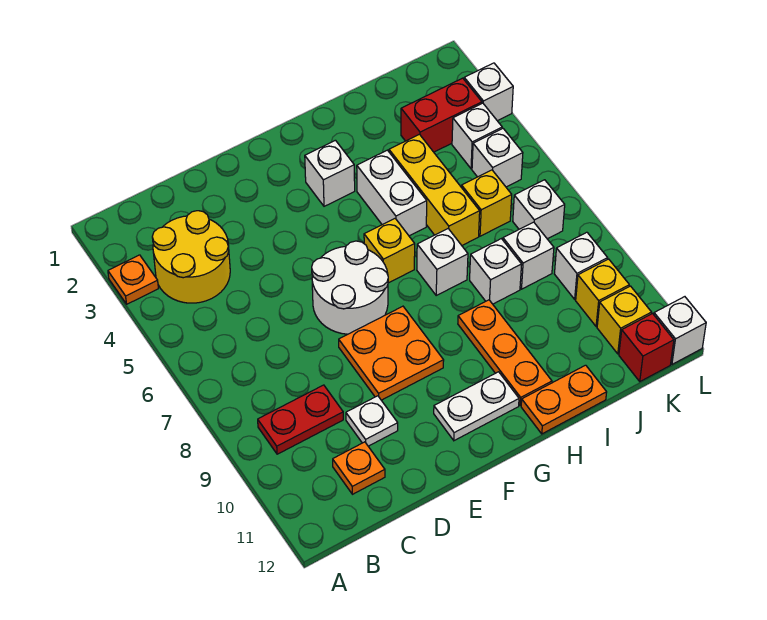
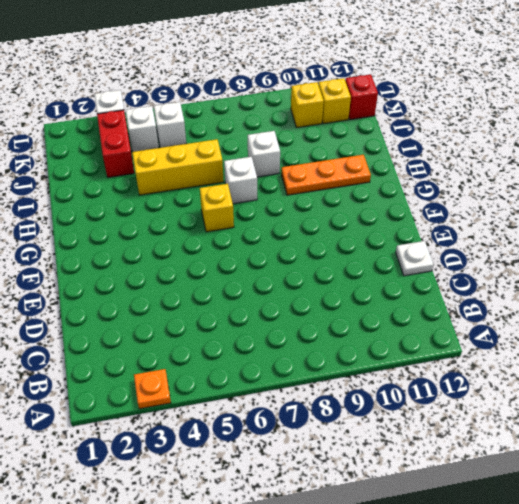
white plate D12 level 1 -> white plate D10 level 1
none -> yellow round brick B3:C4 level 1
none -> red plate B9:C9 level 1
none -> orange plate C11 level 1

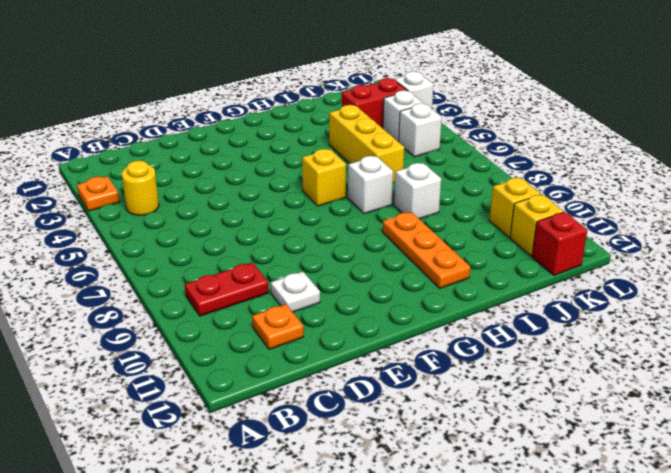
yellow round brick B4 level 1 -> yellow round brick B3:C4 level 1
none -> white round brick E6:F7 level 1
none -> orange plate E8:F9 level 1
none -> white plate F11:G11 level 1

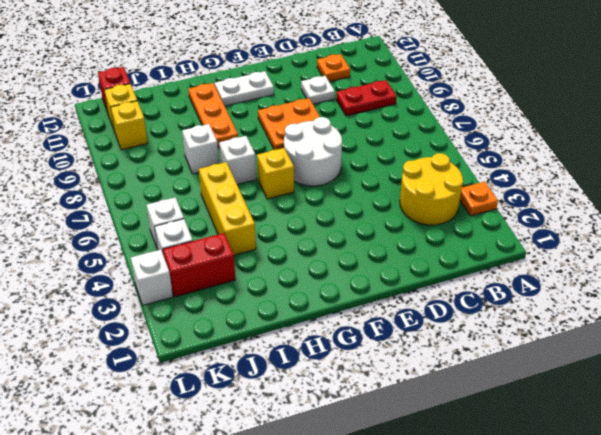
none -> white brick G3 level 1
none -> white brick H4:H5 level 1
none -> orange plate H12:I12 level 1

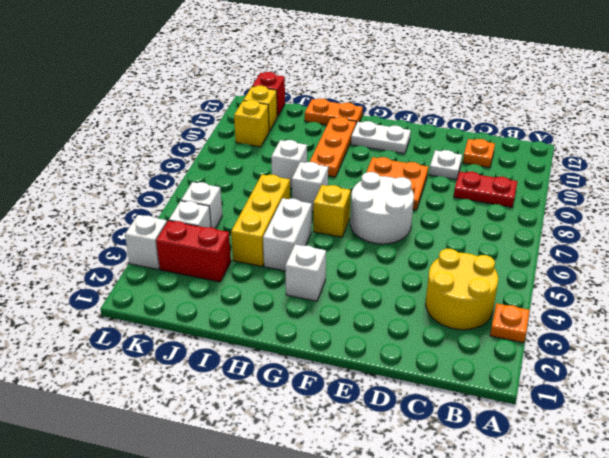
none -> yellow brick J6 level 1
none -> white brick J8 level 1
none -> white brick K7 level 1

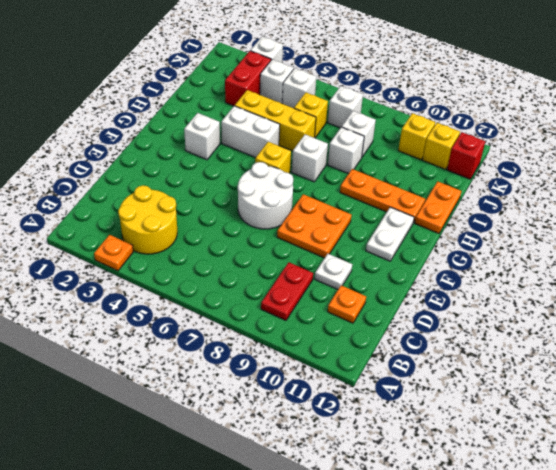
none -> white brick K9 level 1
none -> white brick L12 level 1

